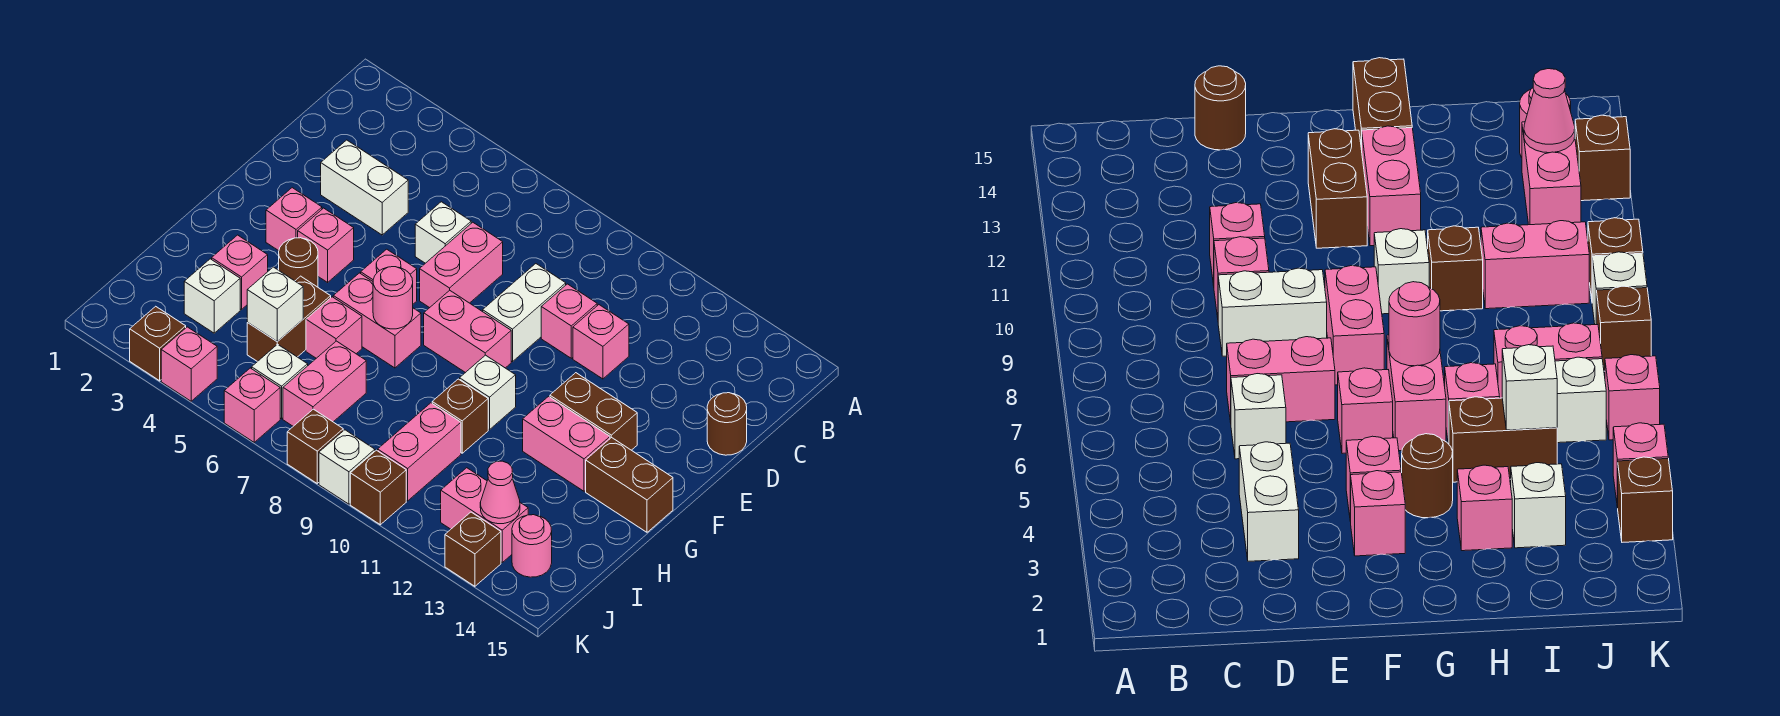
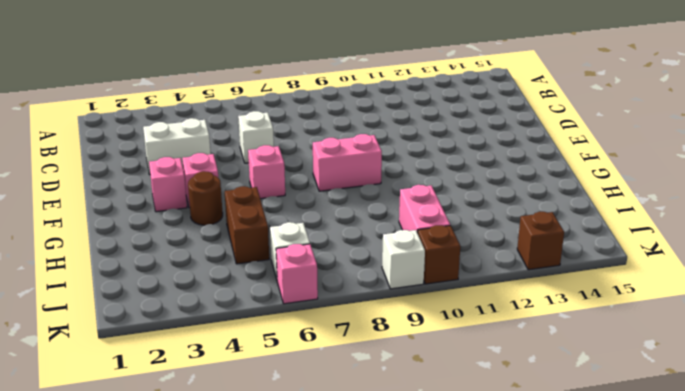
none -> pink brick D7:E7 level 1
none -> white brick D9:E9 level 1
none -> pink brick D10 level 1
none -> pink brick D11 level 1

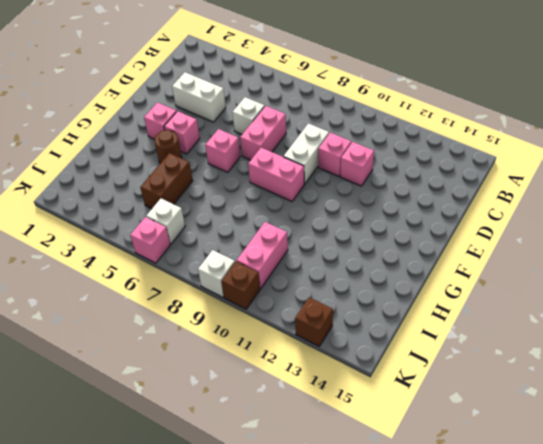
none -> brown round brick D15 level 1
none -> brown brick F12:F13 level 1
none -> pink brick G6:G7 level 1
none -> white brick G10 level 1

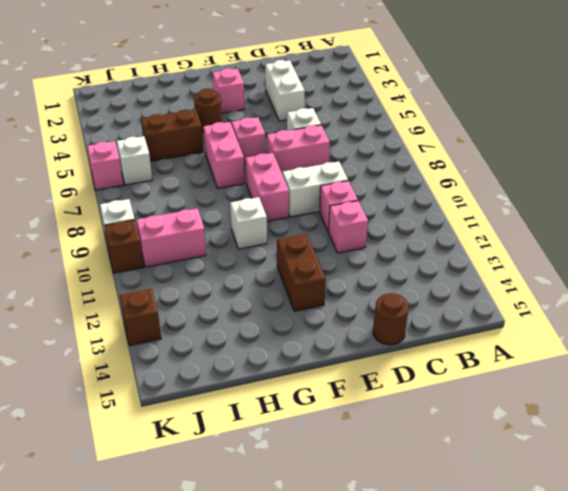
none -> pink brick F4 level 1
none -> pink brick G12:G13 level 1
none -> brown brick G14:G15 level 1
none -> pink brick H3 level 1

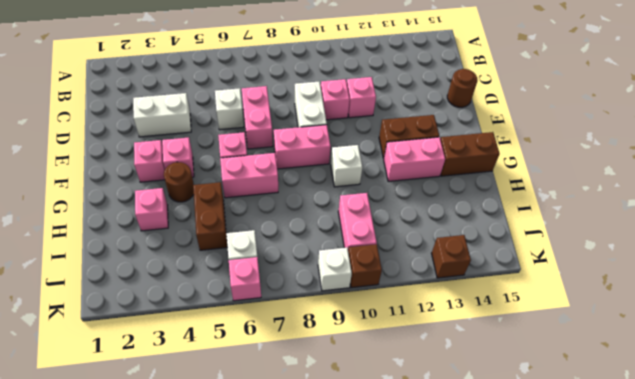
none -> pink brick H6 level 1
none -> brown brick H10 level 1
none -> white brick I3 level 1
none -> pink brick I7:J7 level 1

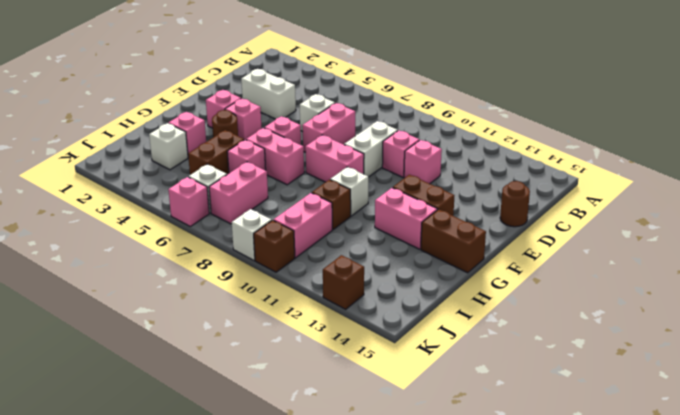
none -> pink brick J12:J13 level 1
none -> pink round brick J14 level 1
none -> brown brick K3 level 1
none -> pink brick K4 level 1

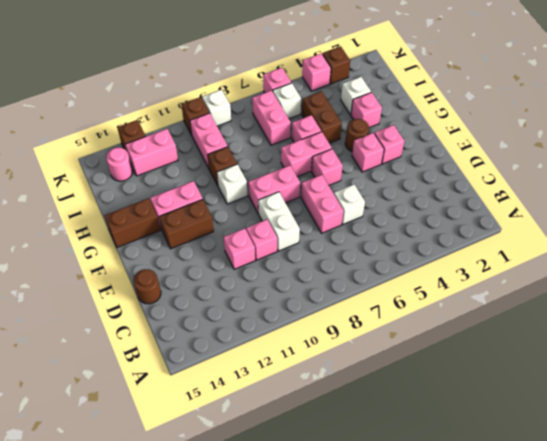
none -> white brick D3:D4 level 1
none -> brown brick K8 level 1
none -> pink round brick G7 level 2
none -> white brick I5 level 2

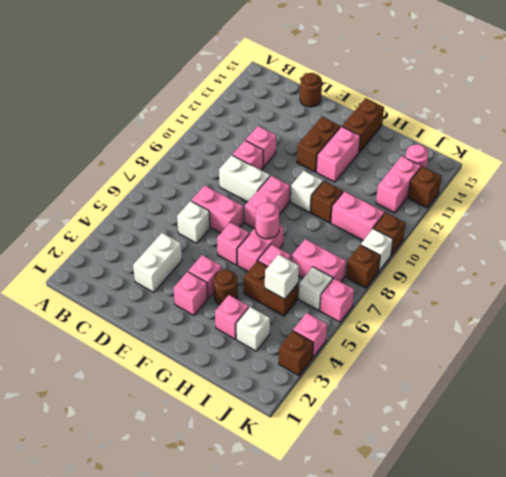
none -> pink cone J13 level 2

